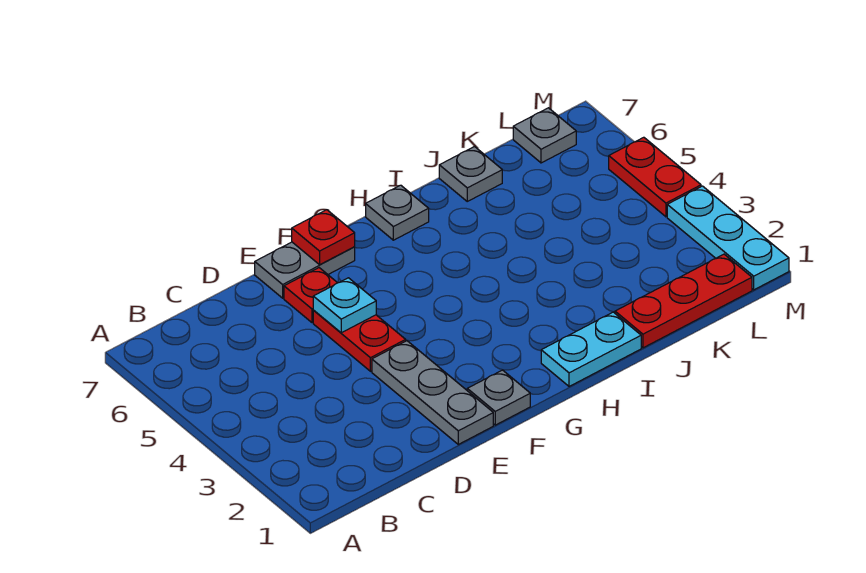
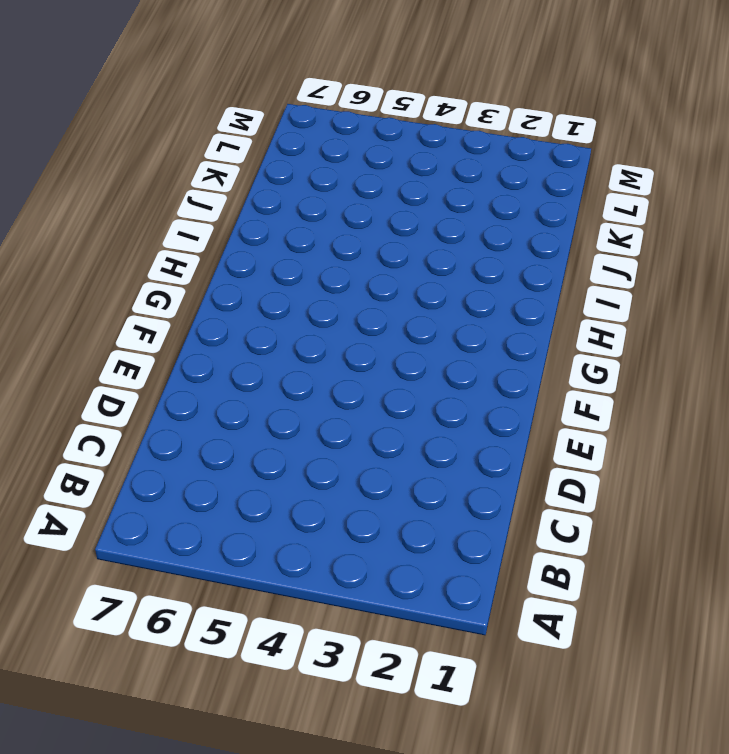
none -> grey plate E1:E3 level 1
none -> red plate E4:E5 level 1
none -> red plate E6 level 1

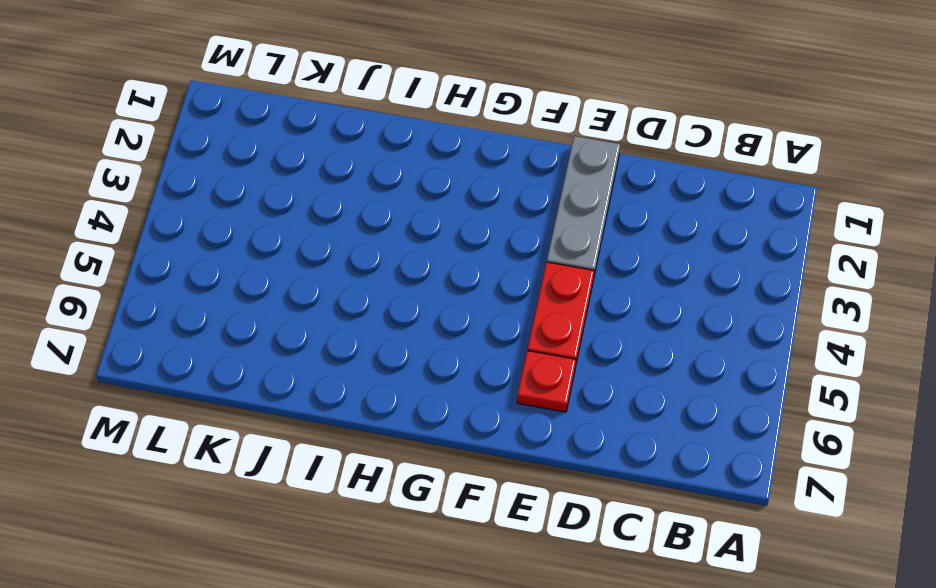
none -> grey plate E7:F7 level 1
none -> grey plate F1 level 1
none -> cyan plate H1:I1 level 1

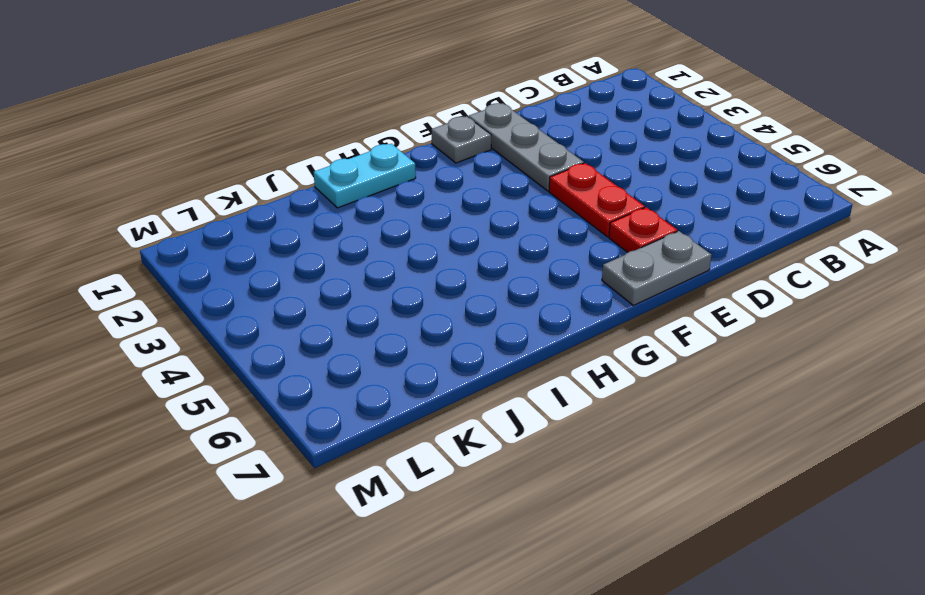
none -> grey plate H7 level 1
none -> red plate J1:L1 level 1
none -> grey plate J7 level 1

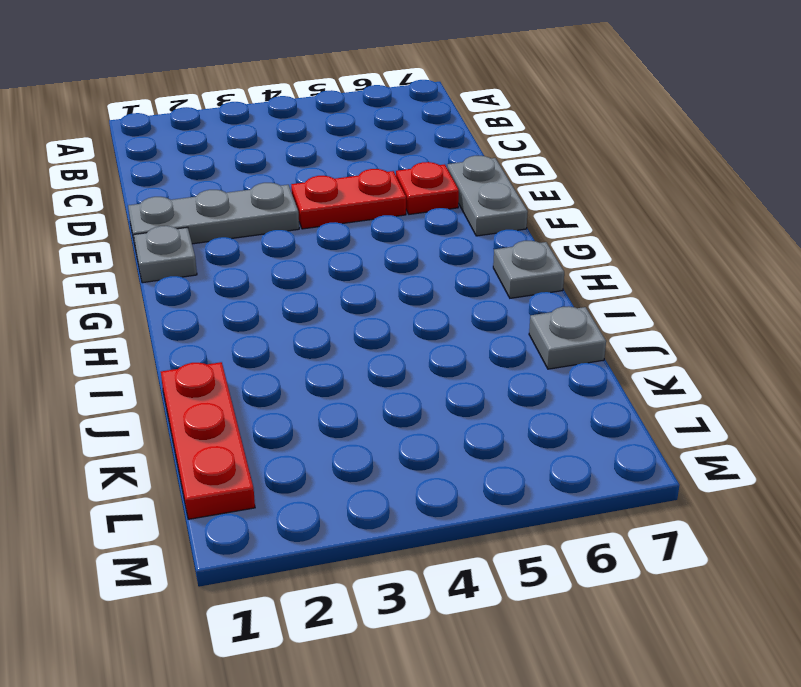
none -> cyan plate H1:I1 level 1
none -> grey plate L7 level 1
none -> cyan plate M1:M3 level 1

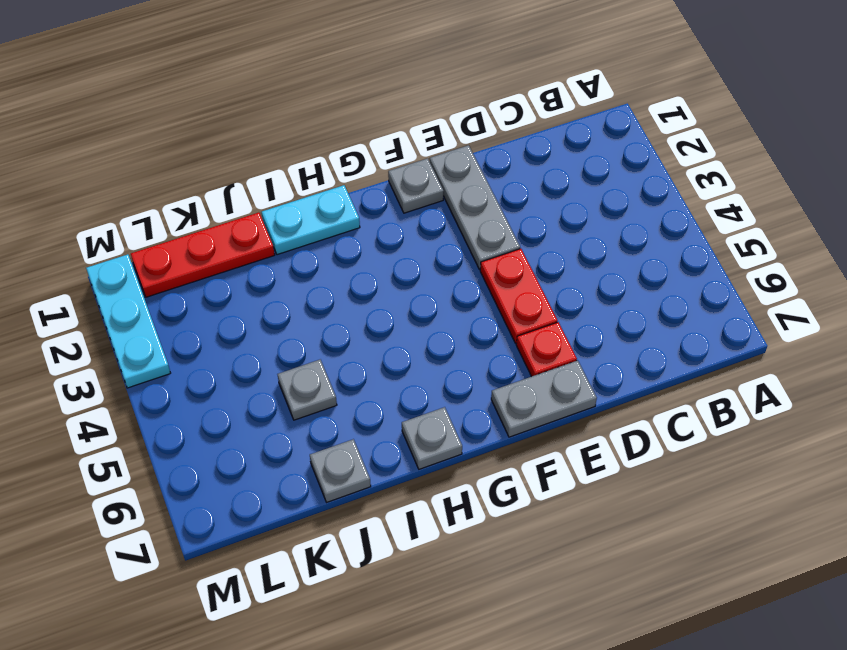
grey plate J5 level 1 -> grey plate L7 level 1
none -> red plate M4:M5 level 1
none -> cyan plate E5 level 2
none -> red plate F7 level 2

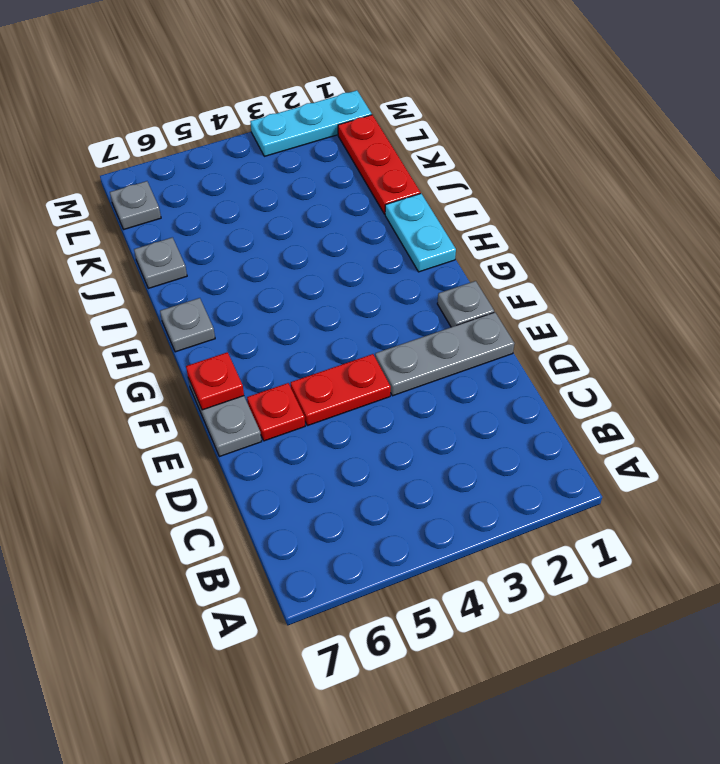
none -> red plate M4:M5 level 1
none -> cyan plate E5 level 2

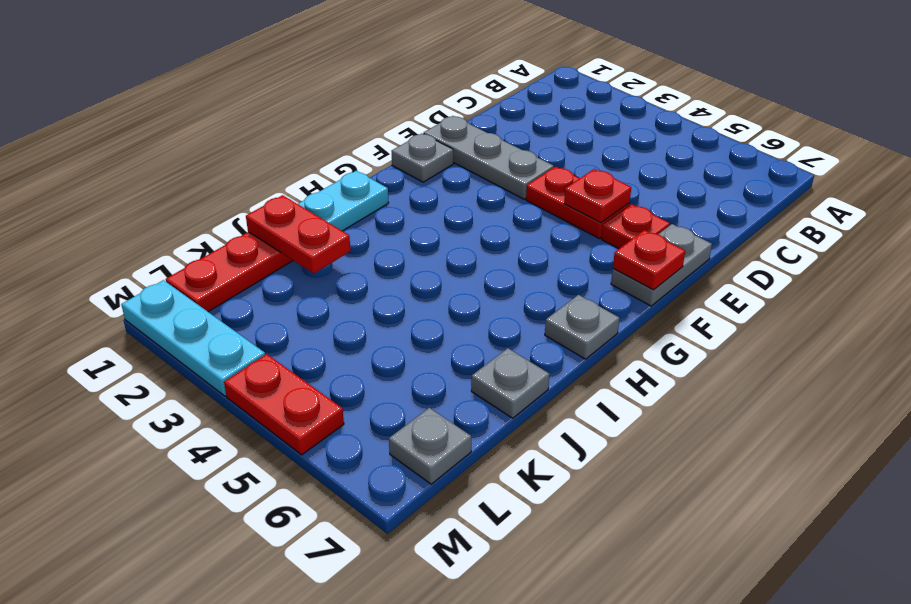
red plate E5 level 2 -> cyan plate E5 level 2
red plate J1:J2 level 2 -> none

